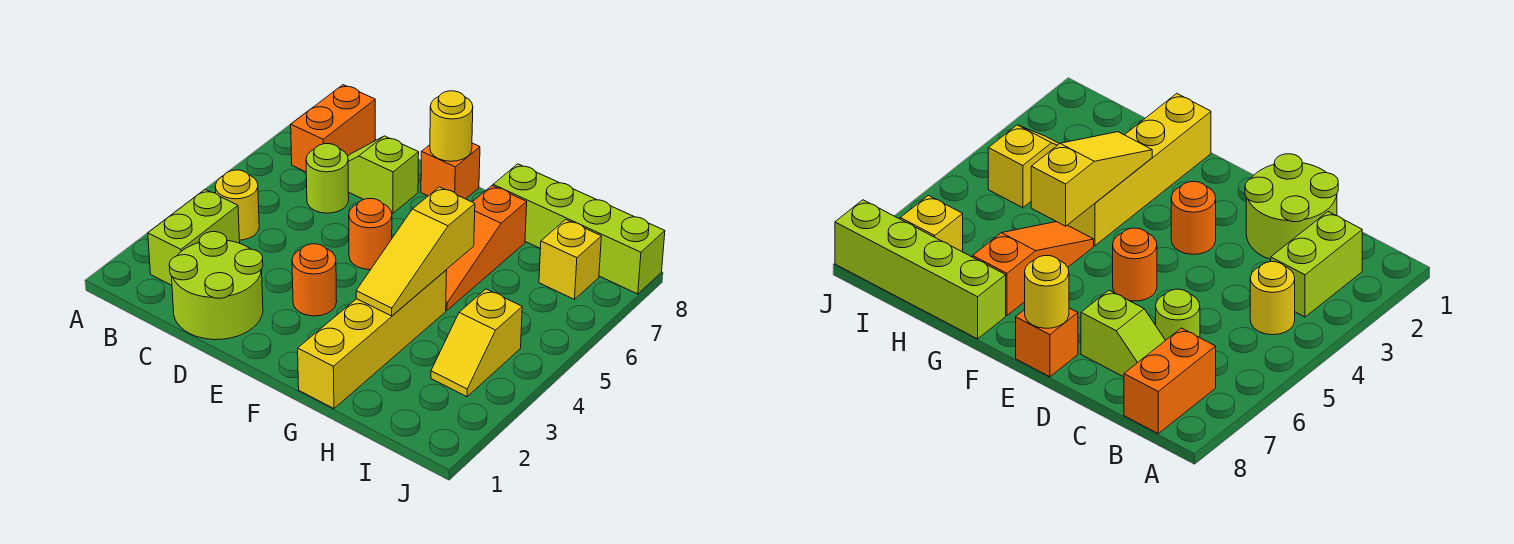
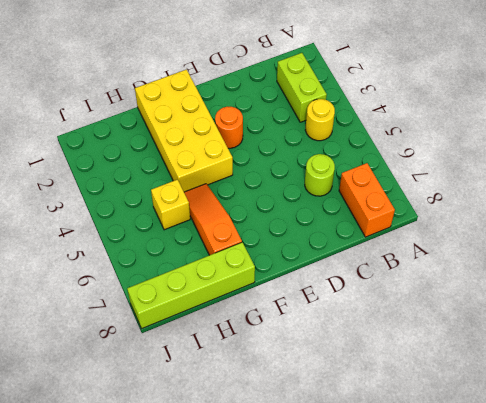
yellow brick F1:G4 level 1 -> yellow brick G1:G4 level 1
yellow brick H5 level 1 -> yellow brick I7 level 1
none -> lime round brick C1:D2 level 1
none -> lime slope C7:D7 level 1 top D
none -> orange round brick E5 level 1

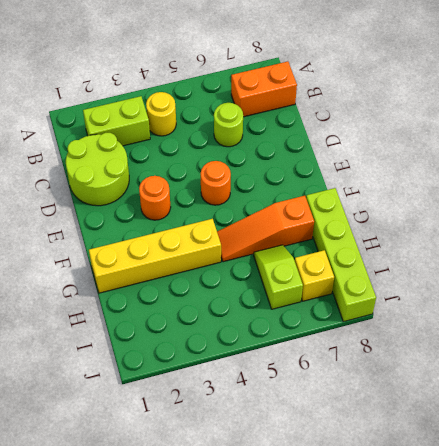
lime slope H6:I6 level 1 top I -> lime slope C7:D7 level 1 top D
none -> orange brick E8 level 1
none -> yellow slope I3:I4 level 1 top 4
none -> yellow round brick E8 level 2

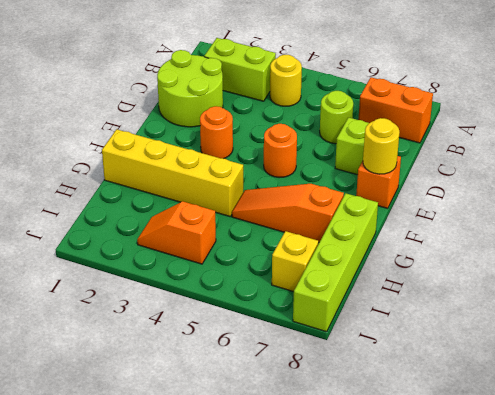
orange slope I3:I4 level 1 top 4 -> yellow slope I3:I4 level 1 top 4
none -> yellow slope G3:G5 level 2 top 5

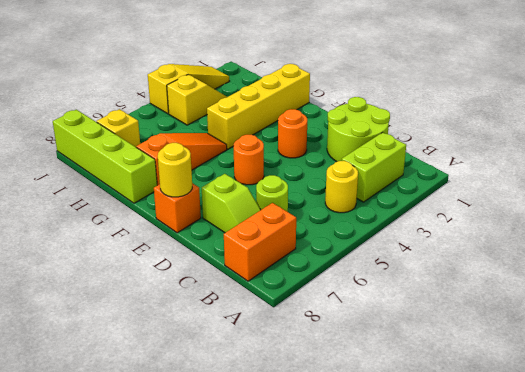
yellow slope J2:J4 level 1 top 4 -> yellow slope G3:G5 level 2 top 5

